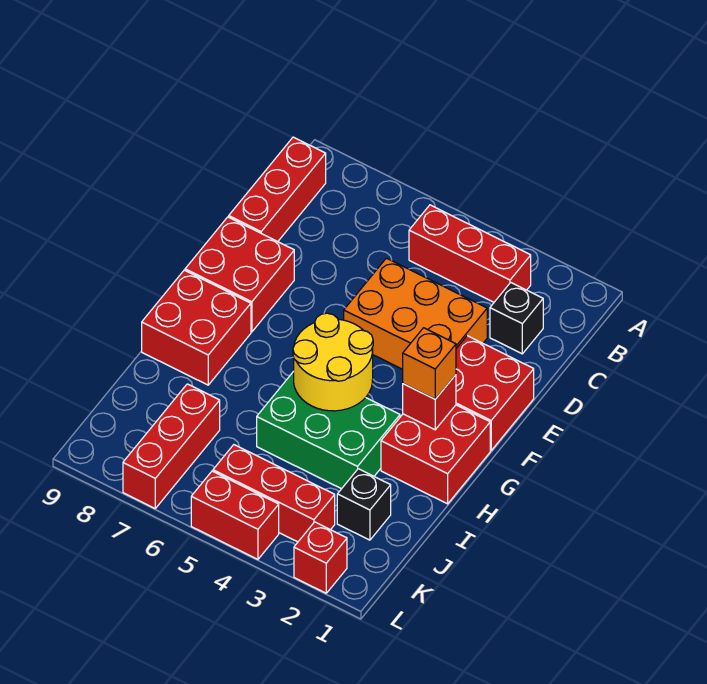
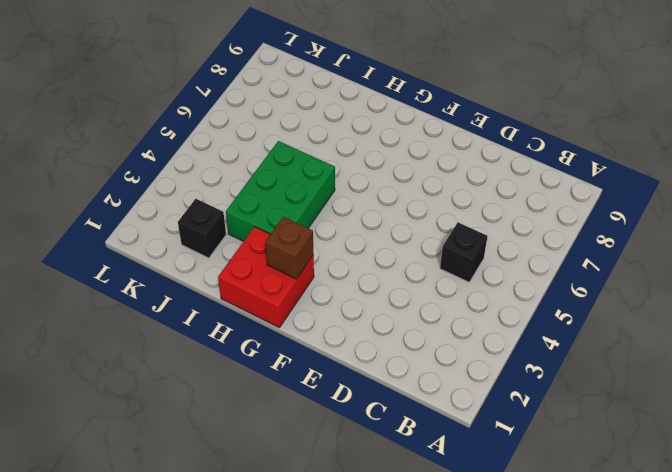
black brick C5 level 1 -> black brick C2 level 1
brown brick G2 level 2 -> red brick G2 level 2
none -> red brick B3:B5 level 1
none -> red brick B9:D9 level 1
none -> orange brick D3:E5 level 1

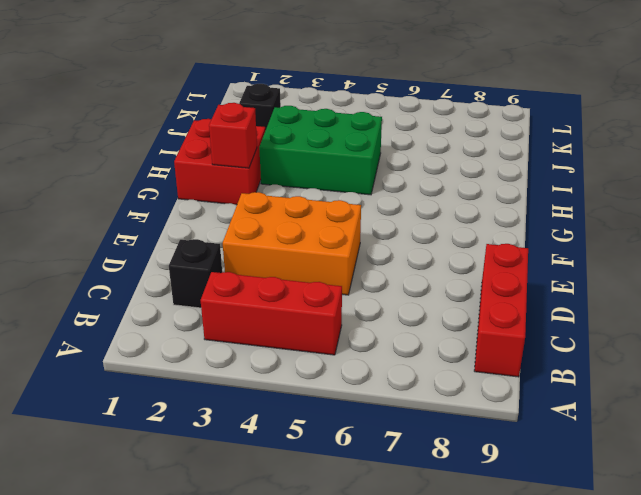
none -> red brick E1:F2 level 1
none -> red brick E8:F9 level 1
none -> red brick G8:H9 level 1

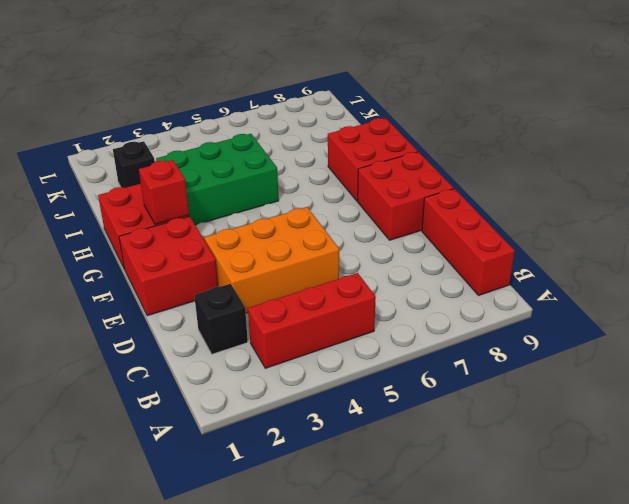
none -> red brick J7:L7 level 1
none -> red brick K3:K5 level 1
none -> red brick L2 level 1

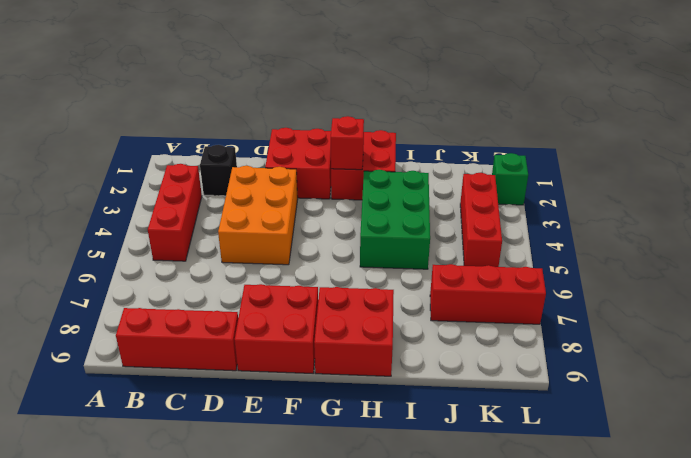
green brick L2 level 1 -> red brick L2 level 1
none -> black brick J2 level 1
none -> red brick L4:L5 level 1
none -> yellow round brick G4:H5 level 2

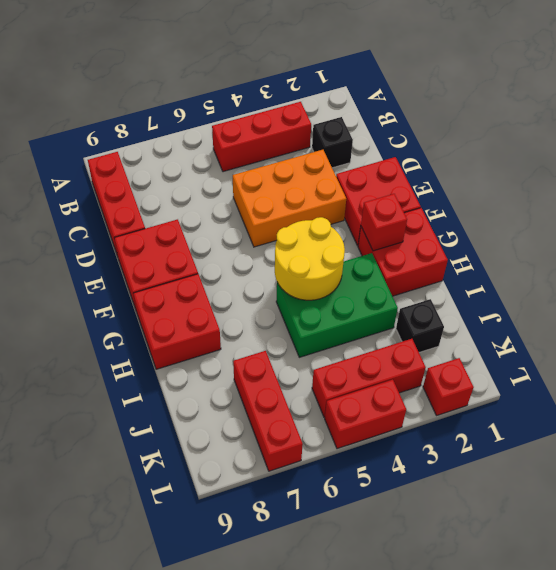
none -> orange brick G2 level 3

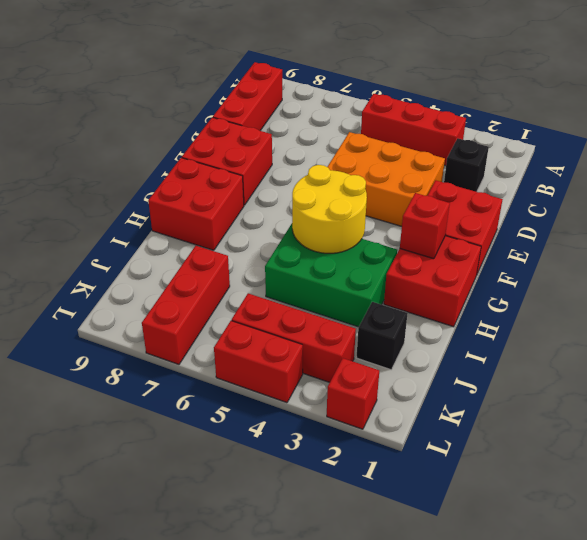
none -> orange brick G2 level 3

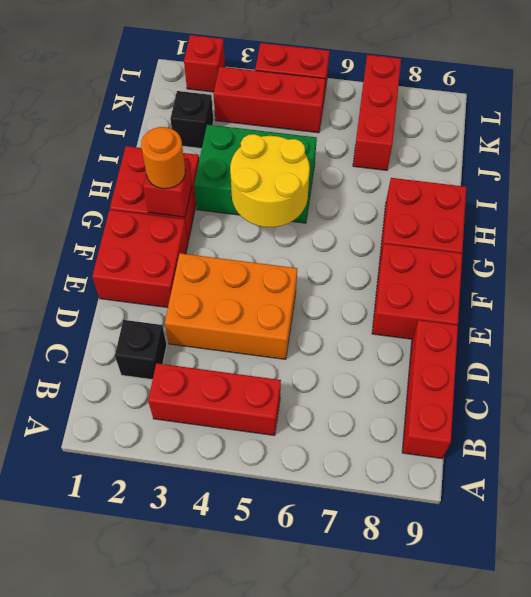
orange round brick G2 level 3 -> orange brick G2 level 3

